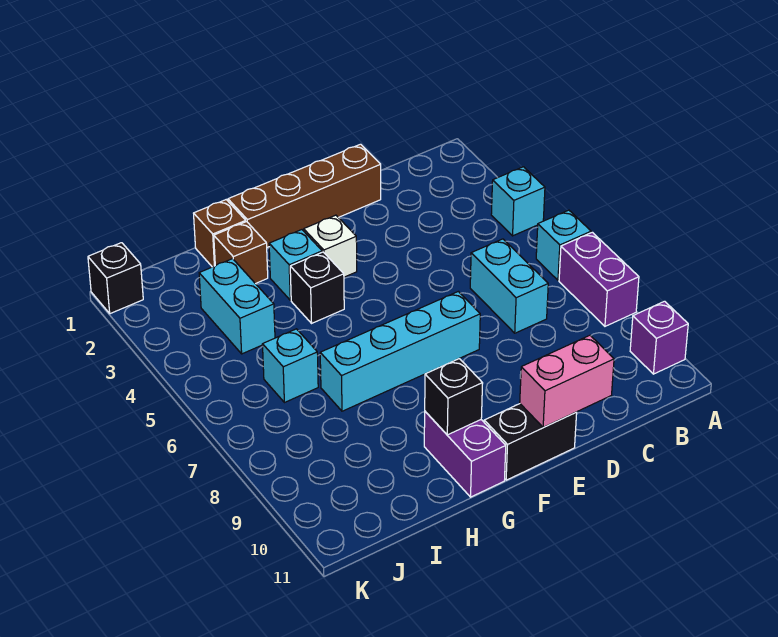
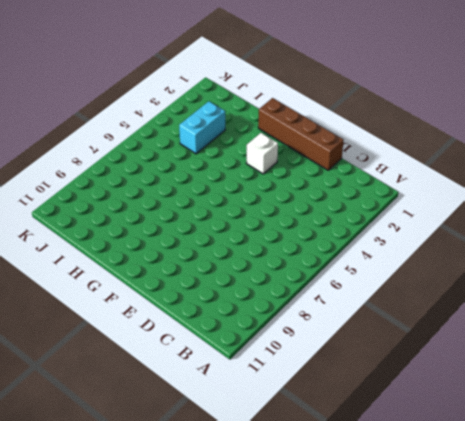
none -> cyan brick A4 level 1
none -> cyan brick A6 level 1
none -> purple brick A7:A8 level 1

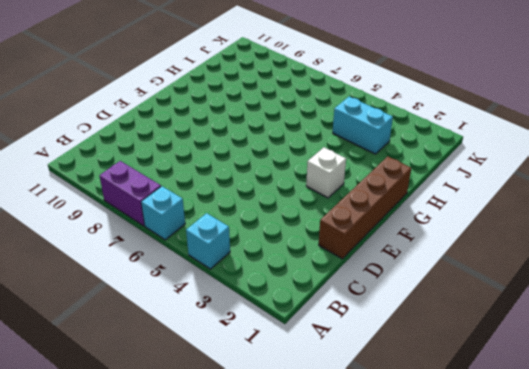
none -> purple brick A10 level 1
none -> cyan brick C6:C7 level 1
none -> cyan brick E7:H7 level 1

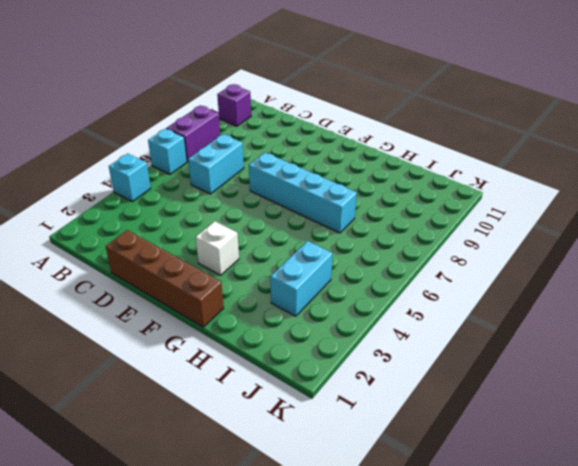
none -> black brick E11:F11 level 1
none -> cyan brick G3 level 1
none -> black brick G4 level 1

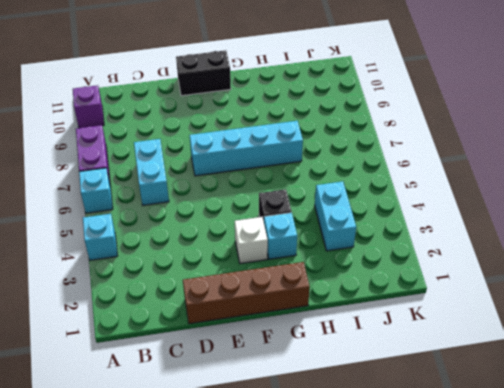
none -> purple brick G10:G11 level 1
none -> brown brick H1 level 1
none -> brown brick H2 level 1

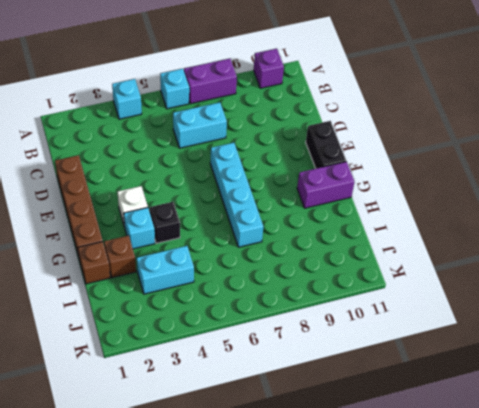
none -> cyan brick I6 level 1
none -> black brick K1 level 1
none -> pink brick D11:E11 level 2

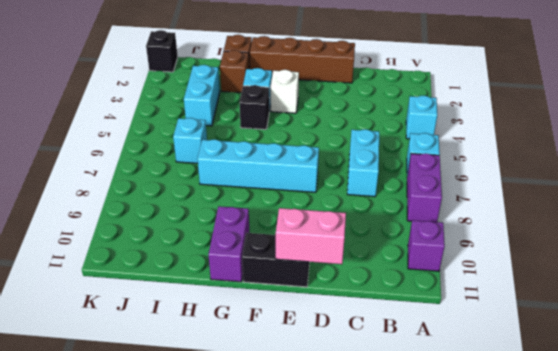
none -> black brick G10 level 2

